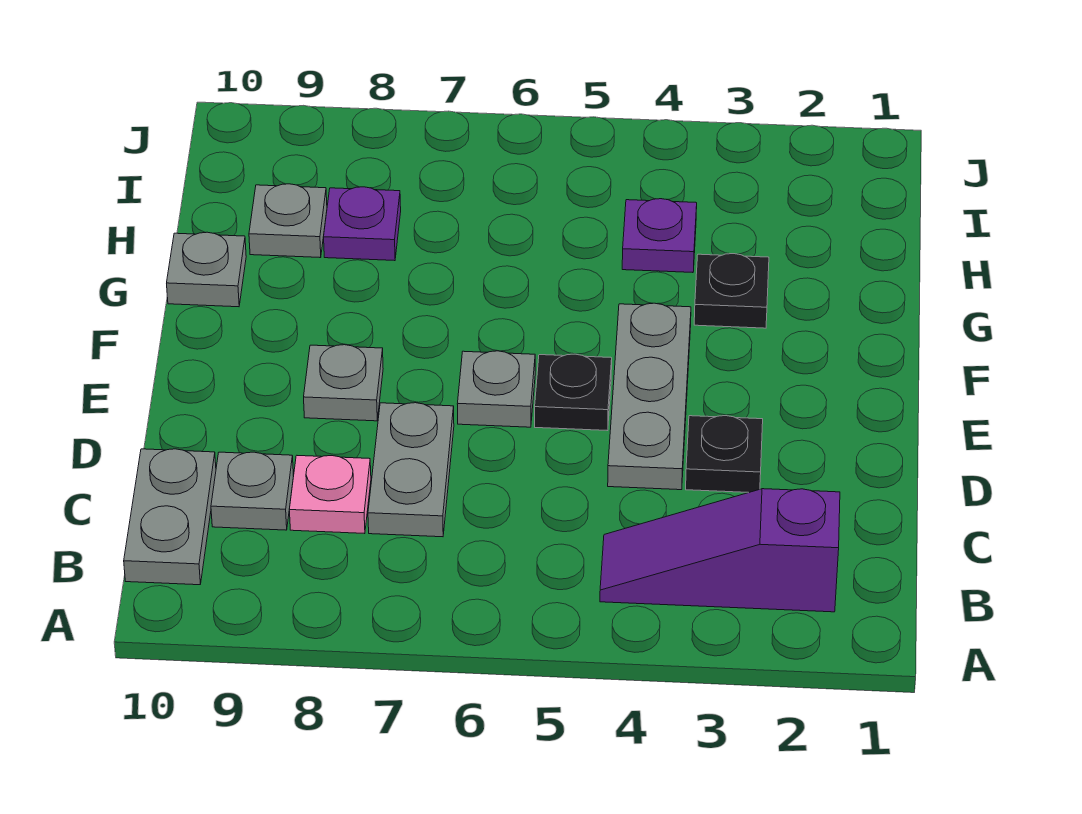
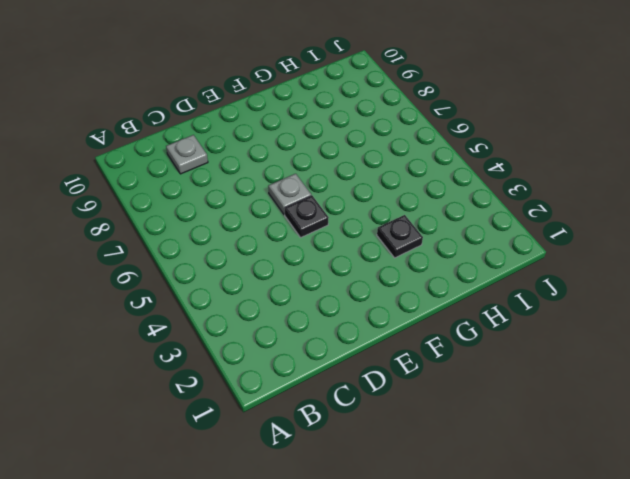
none -> purple slope B2:B4 level 1 top 2
none -> grey plate B10:C10 level 1
none -> grey plate C7:D7 level 1

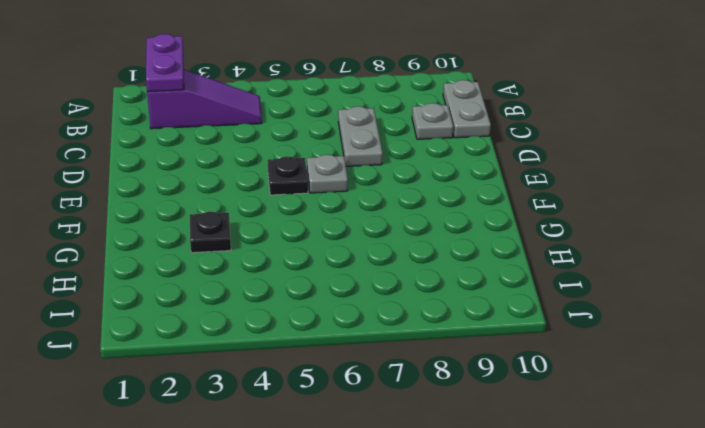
purple plate A2:B2 level 2 -> none
none -> pink plate C8 level 1
none -> black plate D3 level 1
none -> grey plate D4:F4 level 1

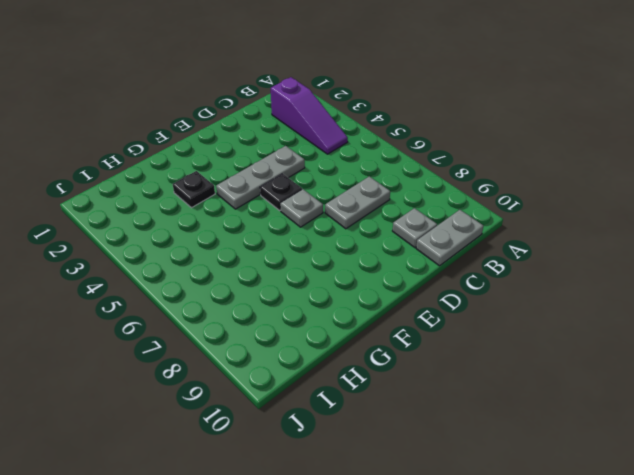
none -> pink plate C8 level 1
none -> black plate D3 level 1
none -> grey plate E8 level 1

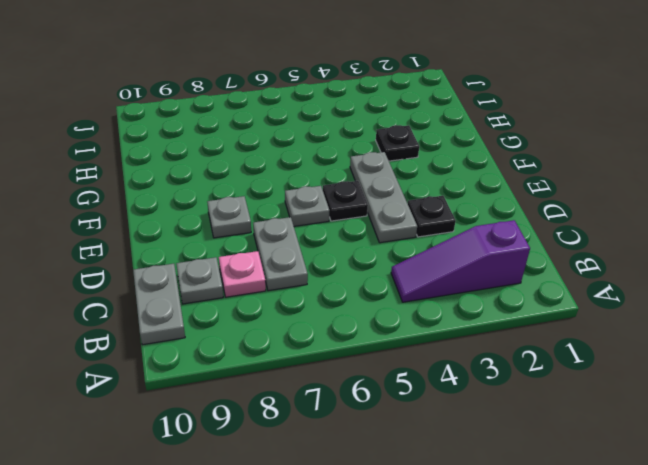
none -> grey plate G10 level 1
none -> purple plate H4 level 1
none -> purple plate H8 level 1

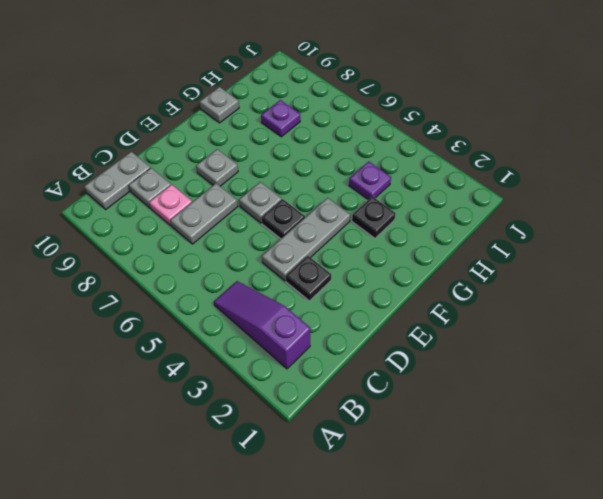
none -> grey plate H9 level 1

